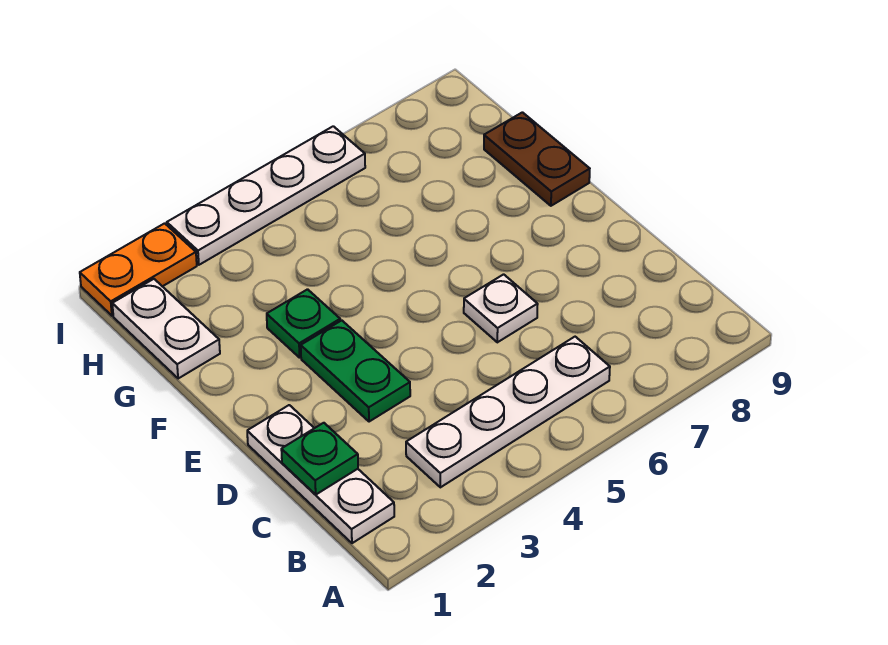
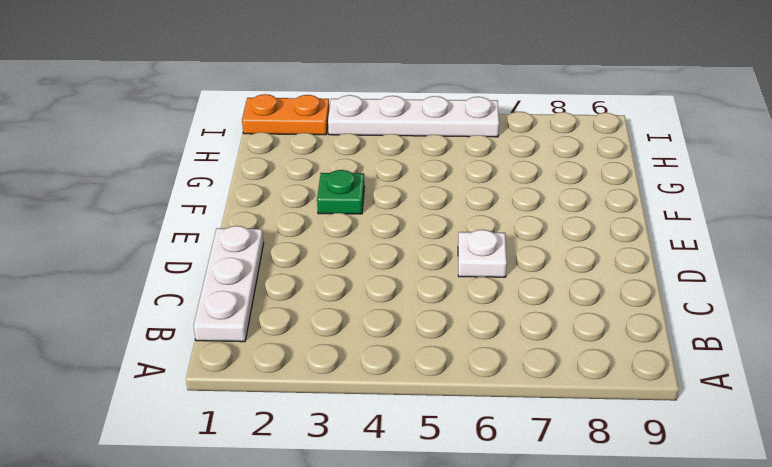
none -> white plate B3:B6 level 1
none -> green plate D3:E3 level 1

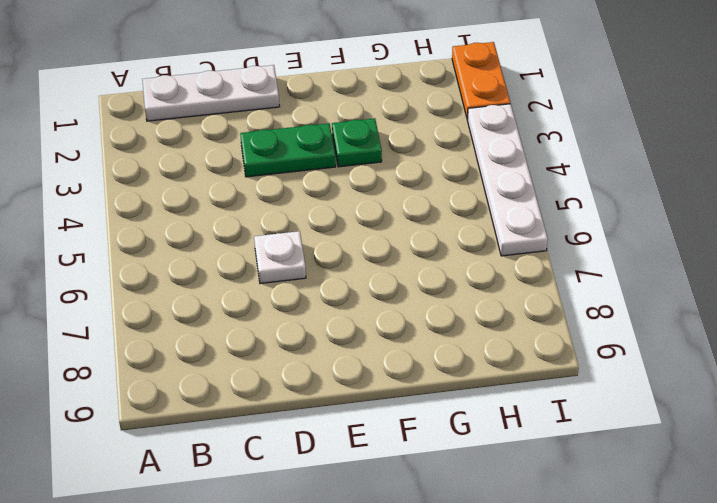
none -> white plate B3:B6 level 1
none -> brown plate F9:G9 level 1

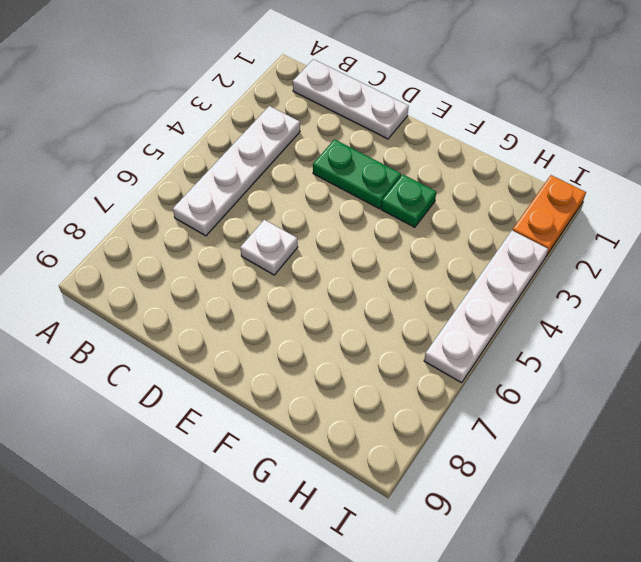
none -> brown plate F9:G9 level 1
none -> white plate G1:H1 level 1

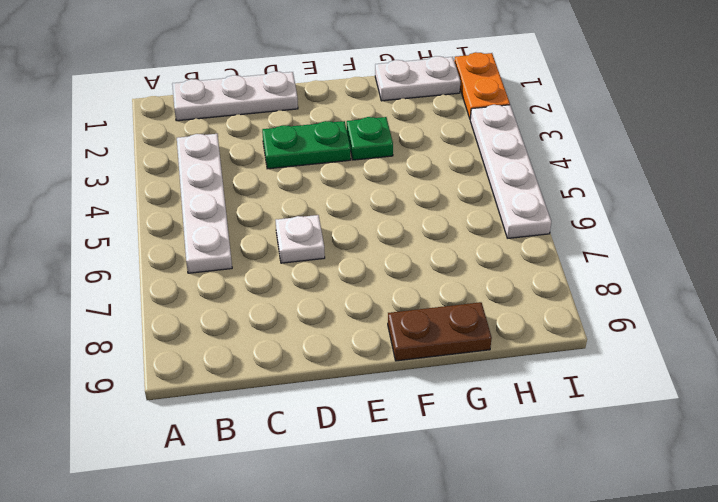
none -> green plate C1 level 2

